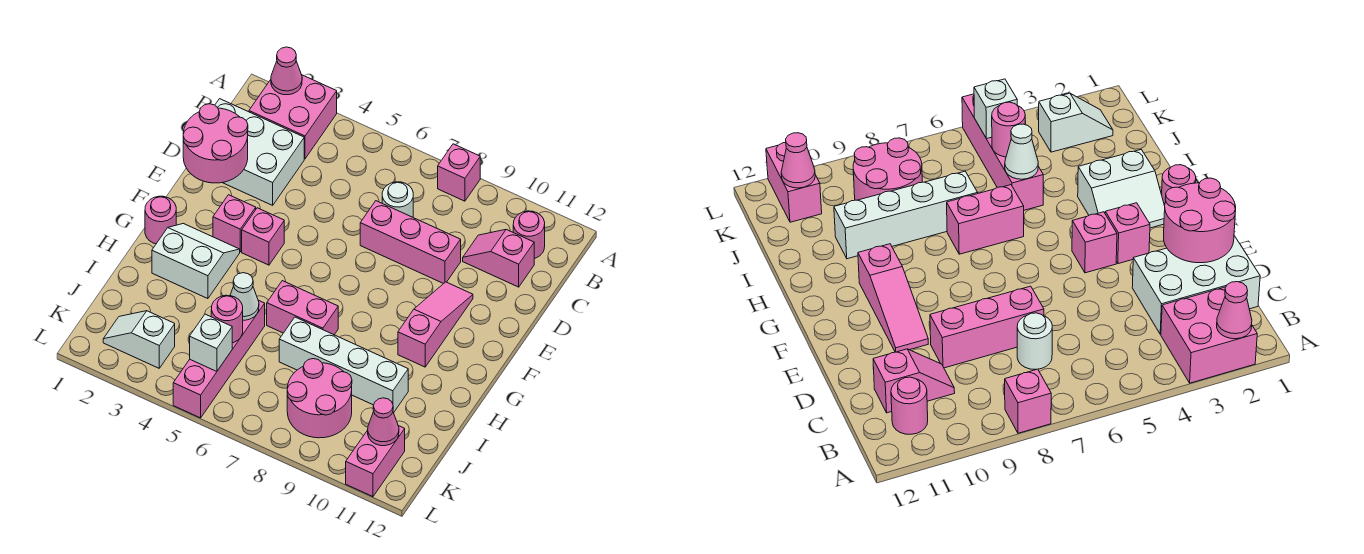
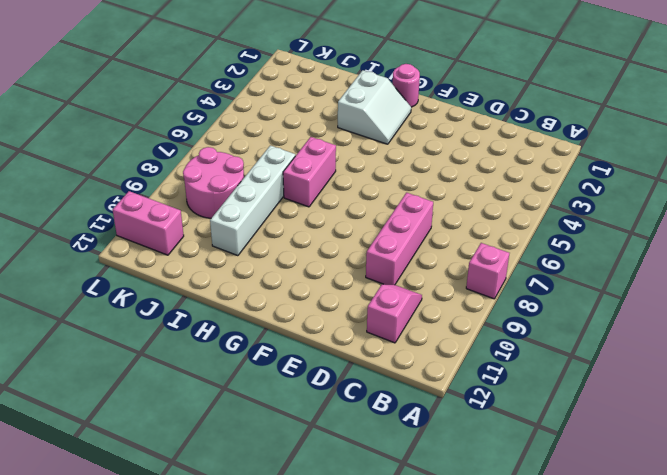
none -> pink brick A2:B3 level 1
none -> pink round brick B11 level 1
none -> white brick C1:D3 level 1

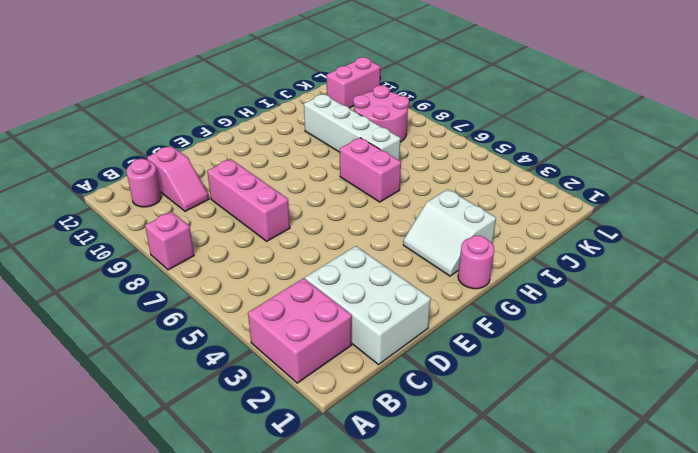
none -> white round brick C7 level 1
none -> pink slope E10:G10 level 1 top G
none -> pink brick F3 level 1

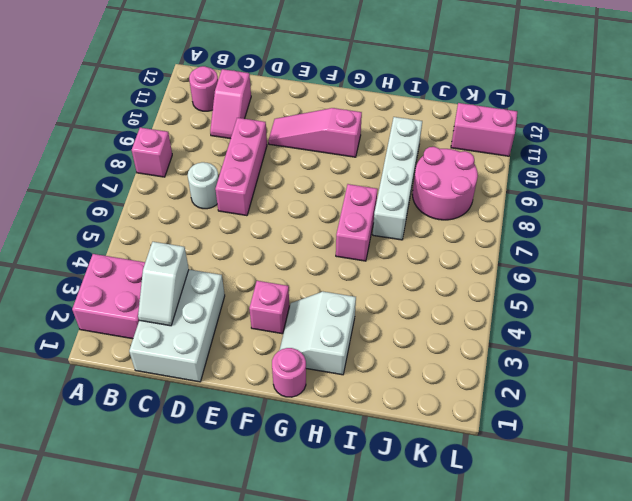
white slope C2:C3 level 2 top 3 -> white slope K2:K3 level 1 top 3
none -> pink brick F4 level 1
none -> pink brick I5:L5 level 1
none -> pink cone A2 level 2

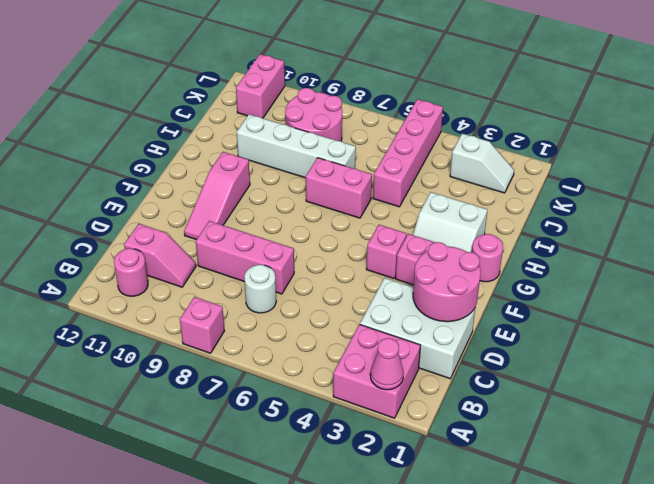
none -> white cone I5 level 2
none -> pink round brick J5 level 2
none -> white brick K5 level 2

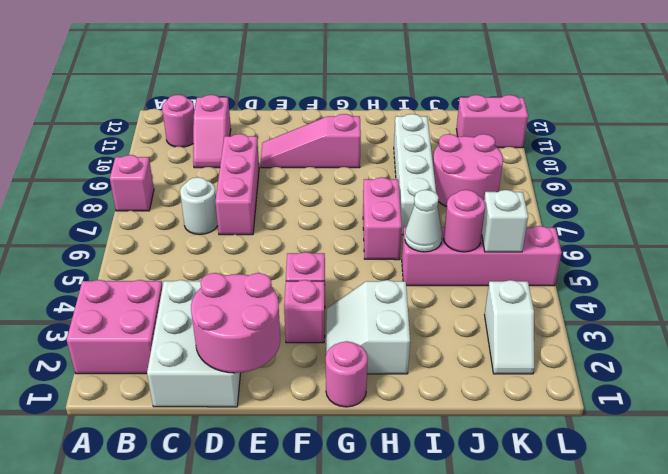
none -> pink cone A2 level 2
none -> pink cone K11 level 2

